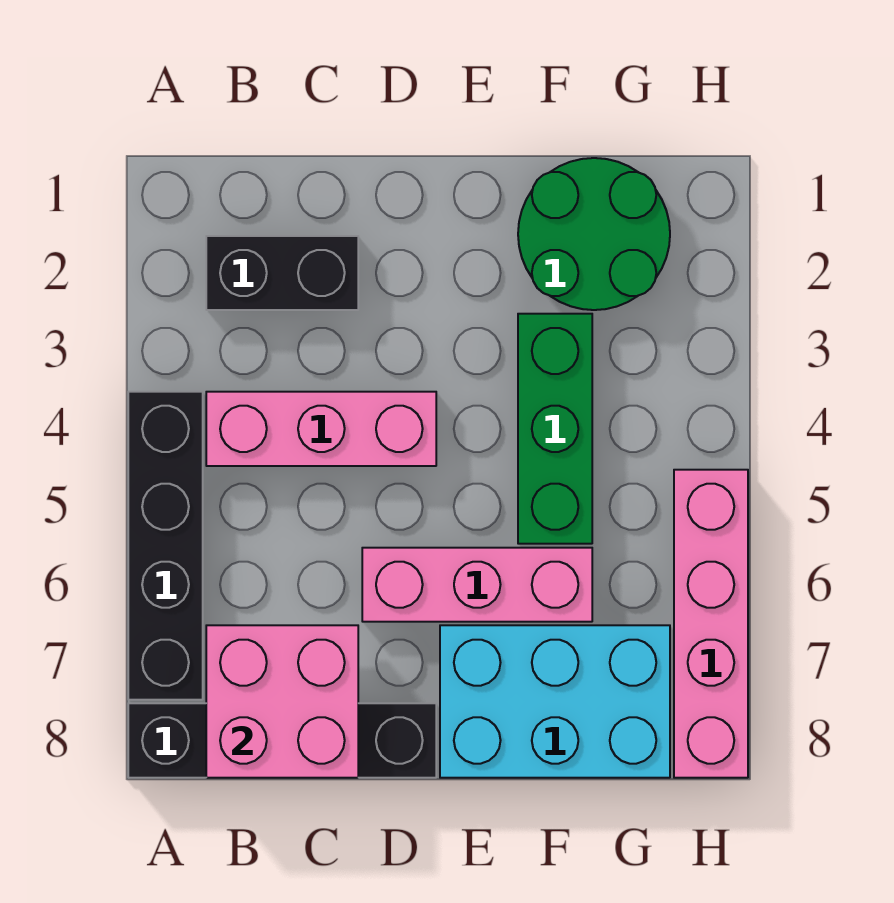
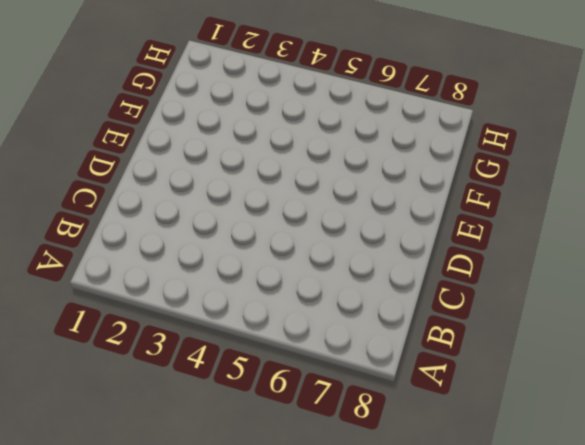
none -> black brick A4:A7 level 1
none -> black brick A8:D8 level 1

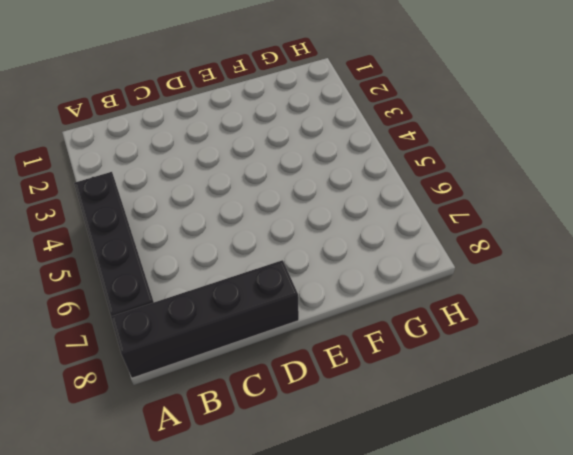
none -> black brick B2:C2 level 1
none -> pink brick B4:D4 level 1

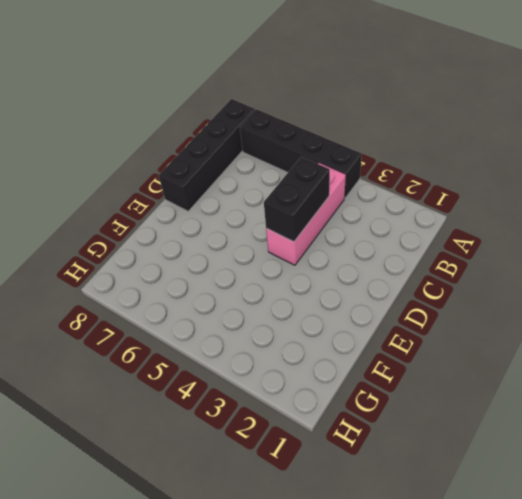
black brick C4:D4 level 2 -> black brick B2:C2 level 1
none -> pink brick D6:F6 level 1
none -> cyan brick E7:G8 level 1

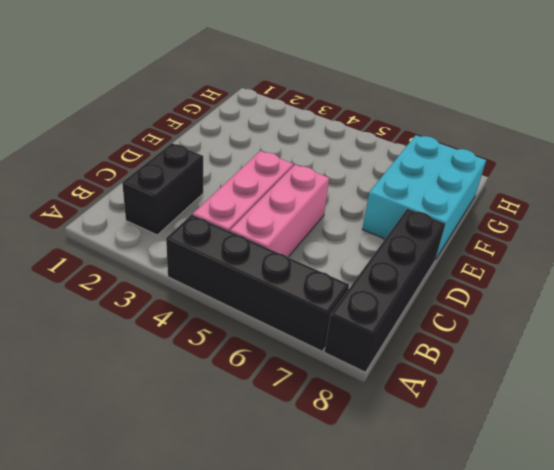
pink brick B5:D5 level 1 -> pink brick D6:F6 level 1
none -> green round brick F1:G2 level 1
none -> green brick F3:F5 level 1

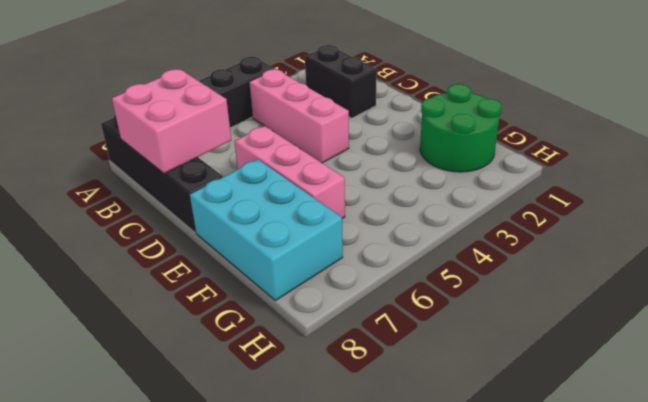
none -> green brick F3:F5 level 1
none -> pink brick H5:H8 level 1

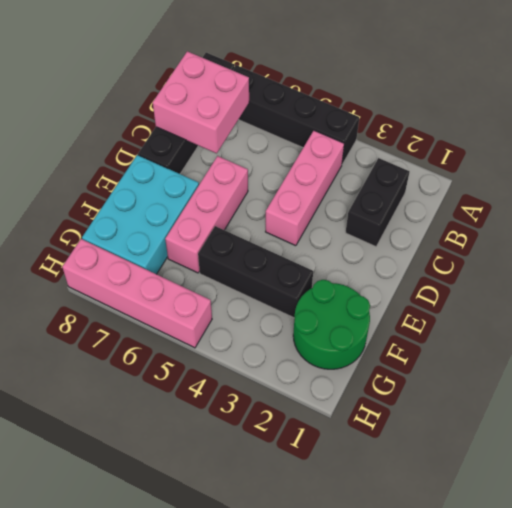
black brick F3:F5 level 1 -> green brick F3:F5 level 1

